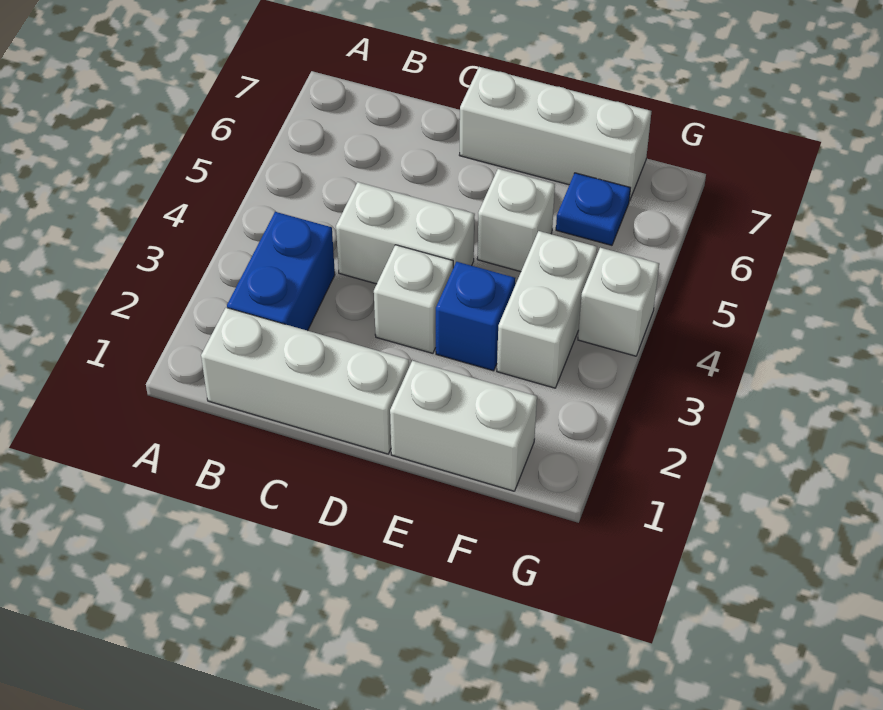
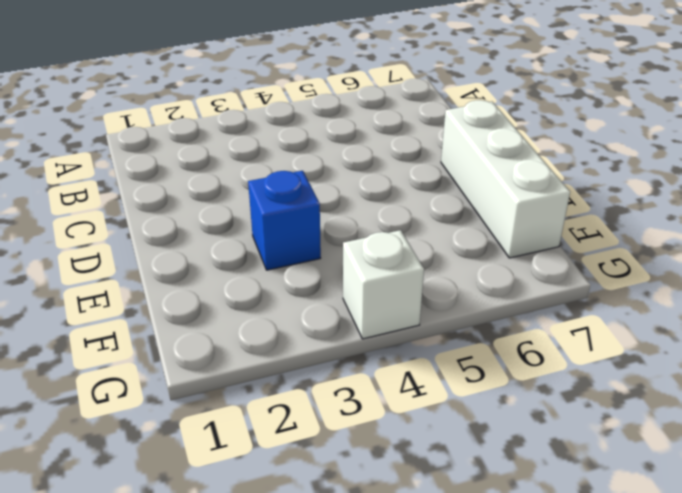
none -> white brick B1:D1 level 1
none -> blue brick B2:B3 level 1

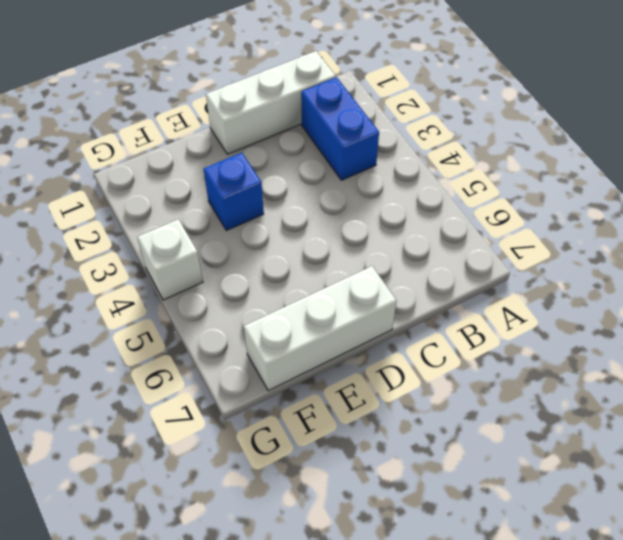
none -> white brick C4:D4 level 1
none -> white brick D3 level 1

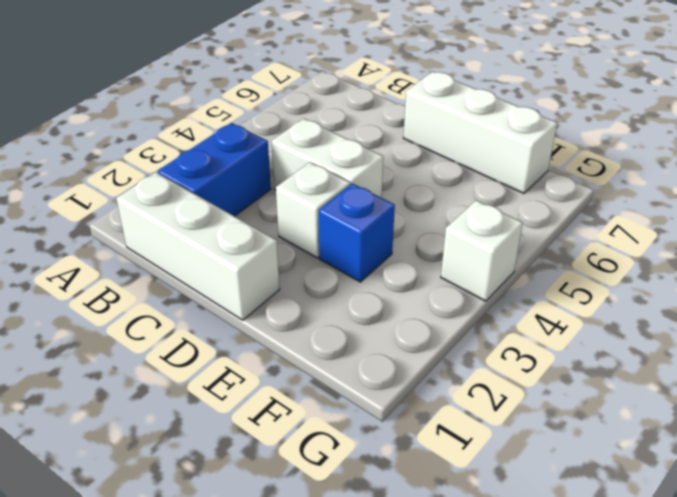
none -> white brick E1:F1 level 1
none -> white brick E5 level 1

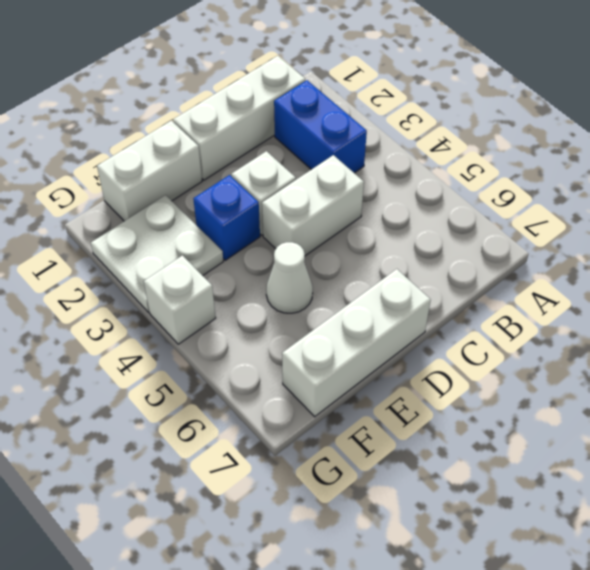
white cone E5 level 1 -> white brick E5 level 1
white plate F2:G3 level 1 -> white brick F3:F4 level 1
none -> blue plate F6 level 1

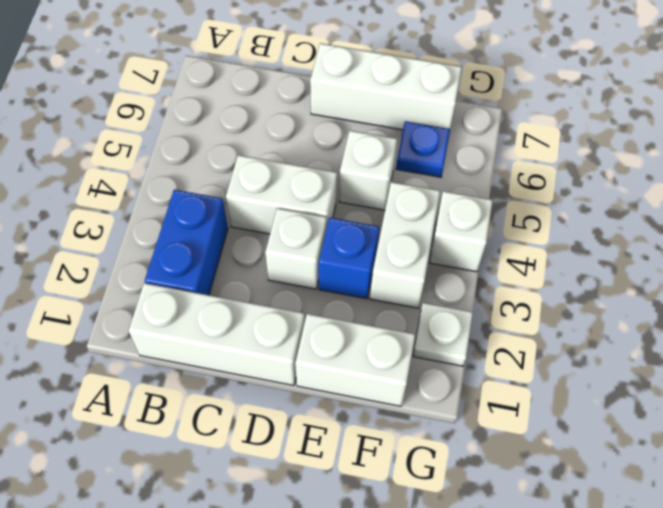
white plate G2 level 1 -> none

